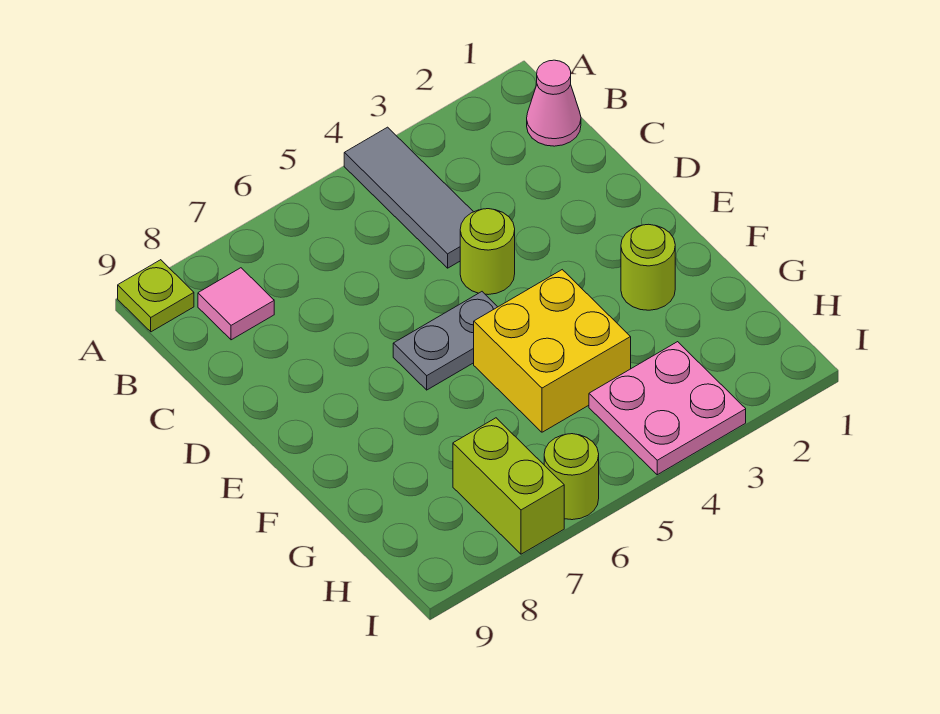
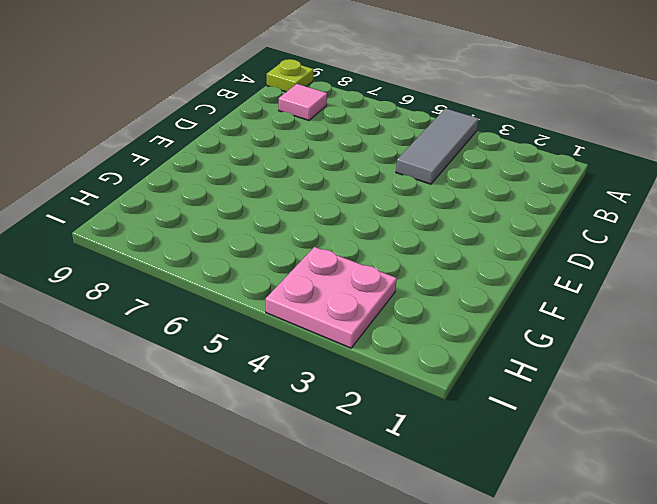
none -> pink cone B1 level 1
none -> lime round brick D4 level 1

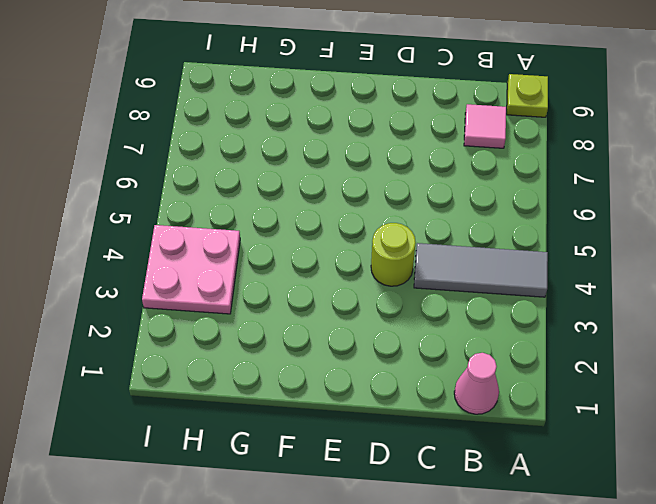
none -> grey plate E5:E6 level 1
none -> lime round brick F2 level 1

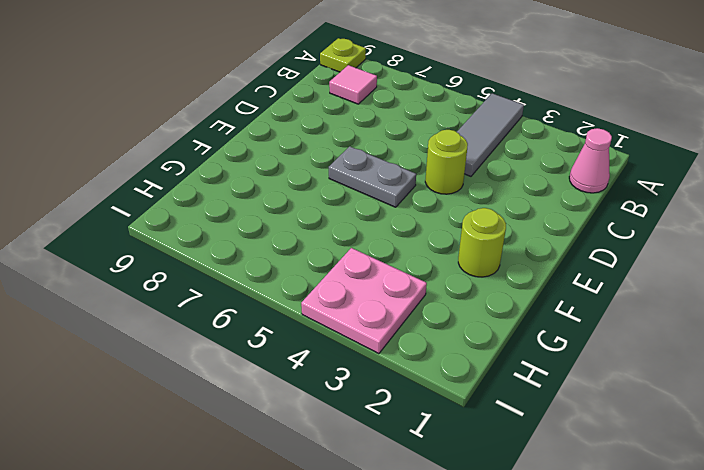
none -> yellow brick F4:G5 level 1
none -> lime brick H7:I7 level 1

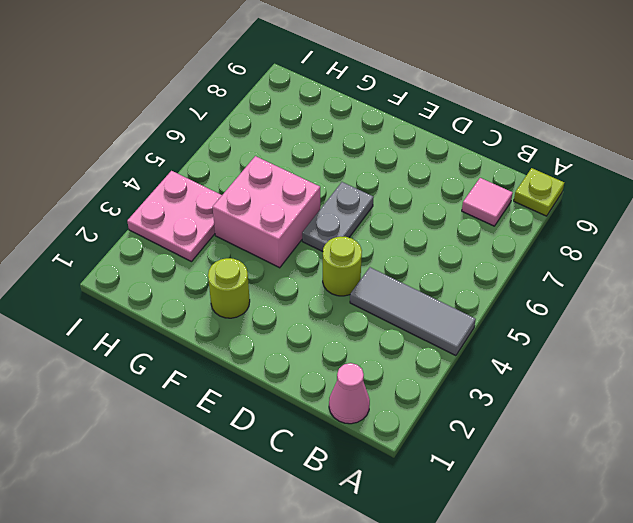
pink brick F4:G5 level 1 -> yellow brick F4:G5 level 1
none -> lime brick H7:I7 level 1
none -> lime round brick I6 level 1

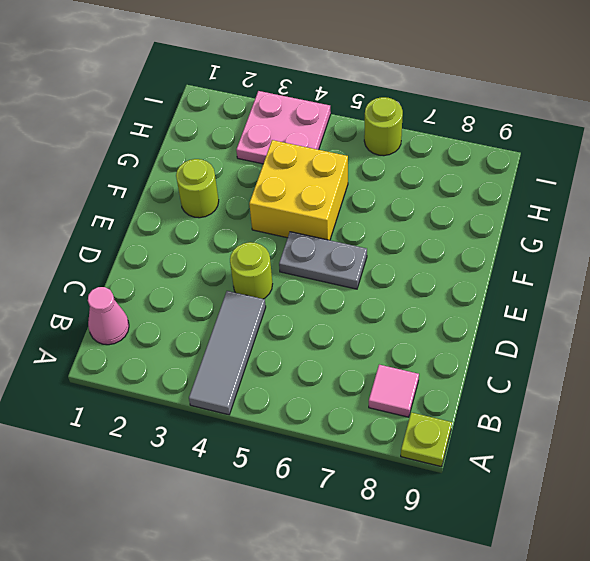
none -> lime brick H7:I7 level 1

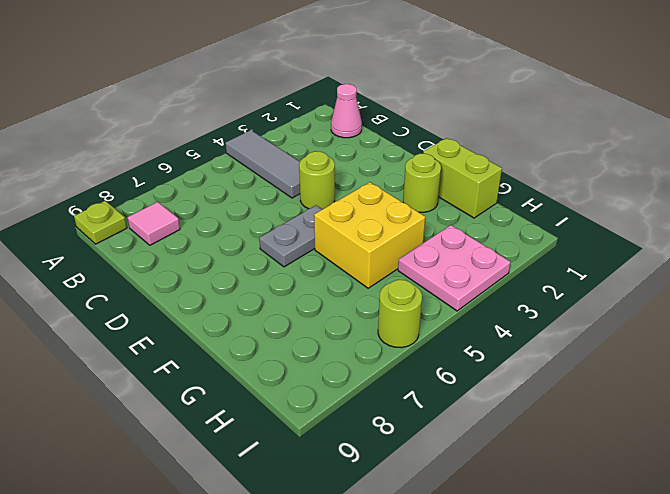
lime brick F1:G1 level 1 -> lime brick H7:I7 level 1

